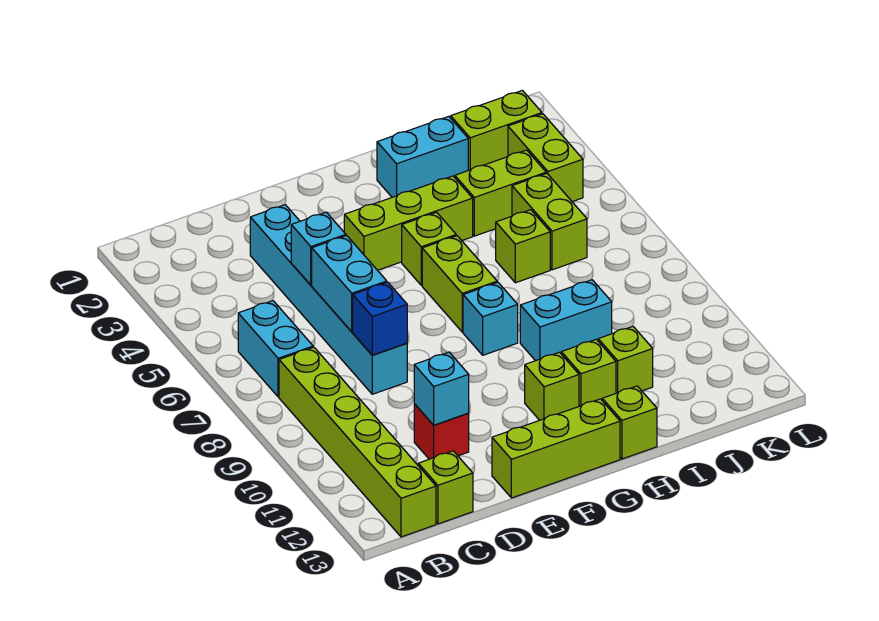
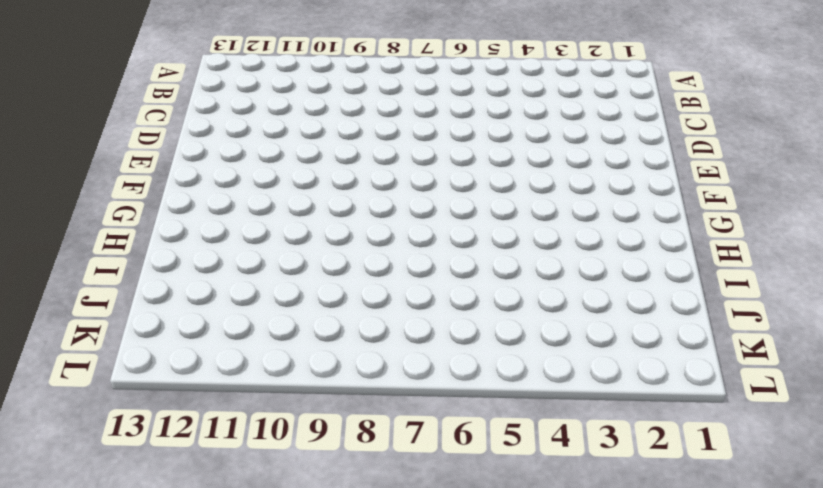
none -> cyan brick B6:B7 level 1
none -> lime brick B8:B13 level 1
none -> lime brick C13 level 1

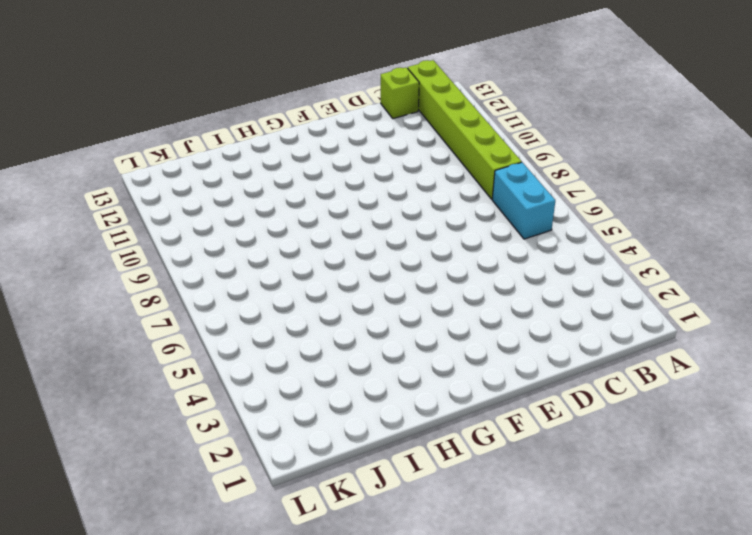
none -> cyan brick D3:D8 level 1
none -> red brick D11 level 1
none -> lime brick E13:G13 level 1

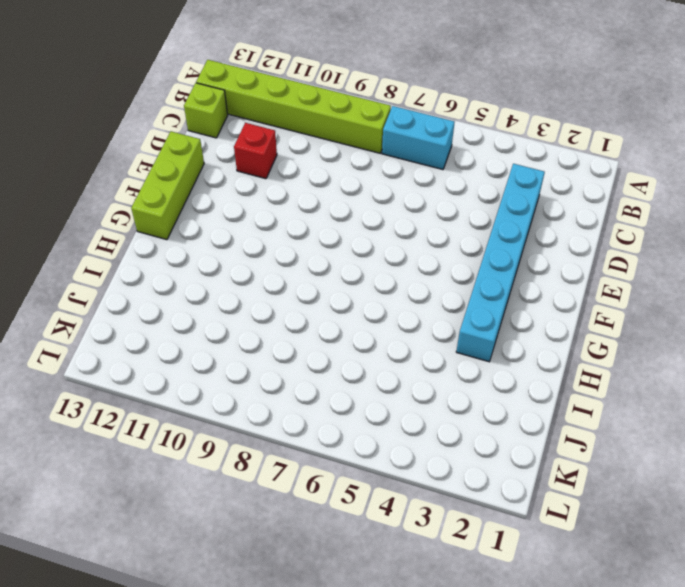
cyan brick C3:H3 level 1 -> cyan brick D3:D8 level 1
none -> lime brick F4:H4 level 1
none -> lime brick G5 level 1
none -> lime brick G6:G7 level 1

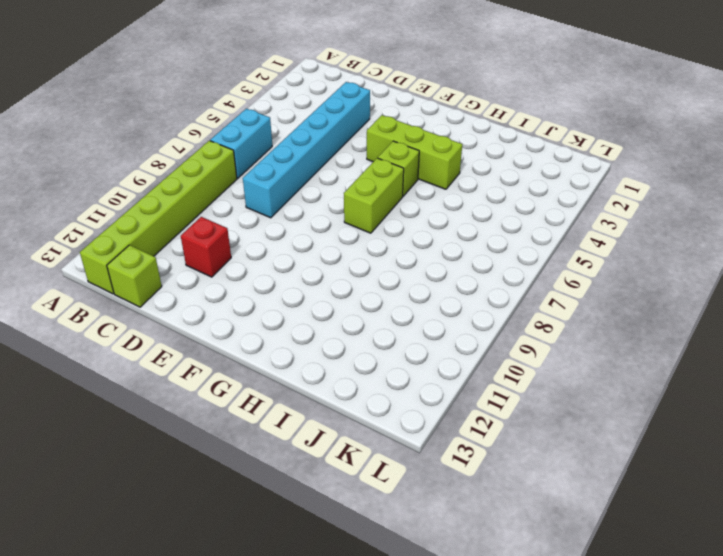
none -> lime brick E13:G13 level 1
none -> cyan brick G8 level 1
none -> lime brick G11 level 1

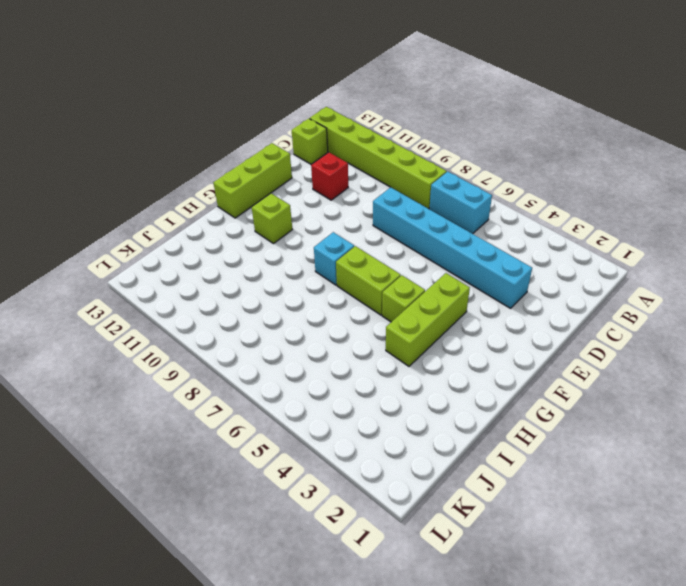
none -> cyan brick H2:I2 level 1
none -> cyan brick H9:I9 level 1
none -> lime brick H11 level 1

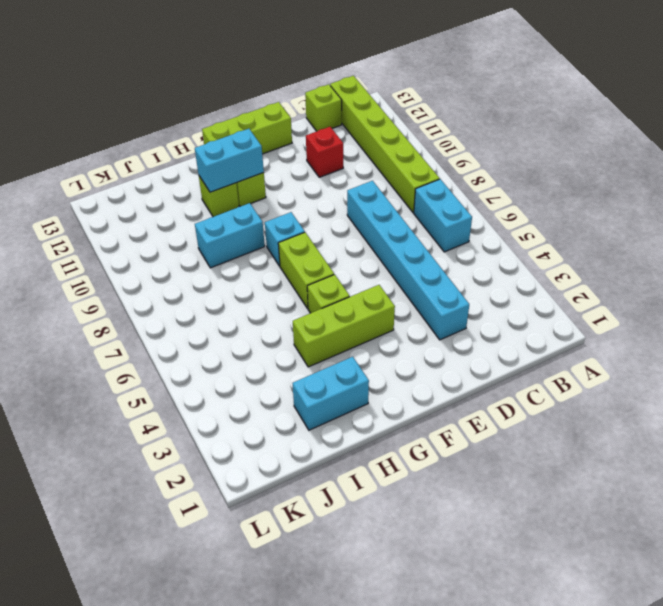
cyan brick G11:H11 level 2 -> cyan brick D6:D7 level 2
none -> lime brick H13 level 1
none -> lime brick I4:J4 level 1
none -> lime brick I6 level 1

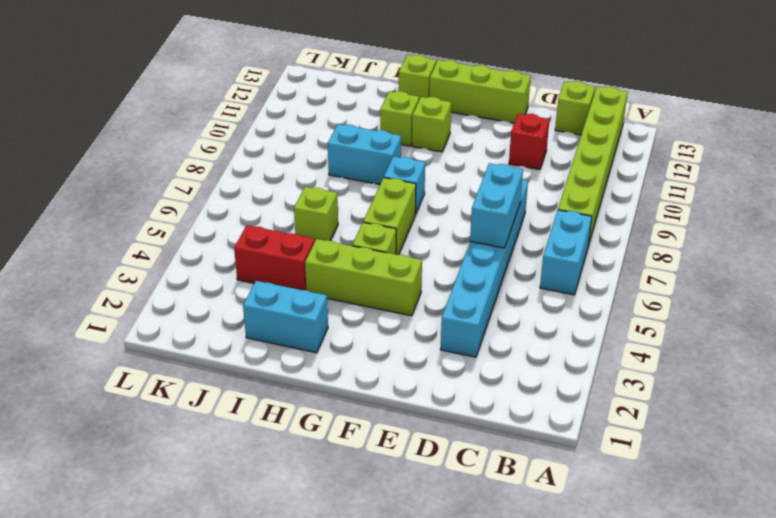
red brick I4:J4 level 1 -> lime brick I4:J4 level 1
none -> lime brick I11 level 1
none -> lime brick J2:K2 level 1
none -> lime brick J5:J6 level 1

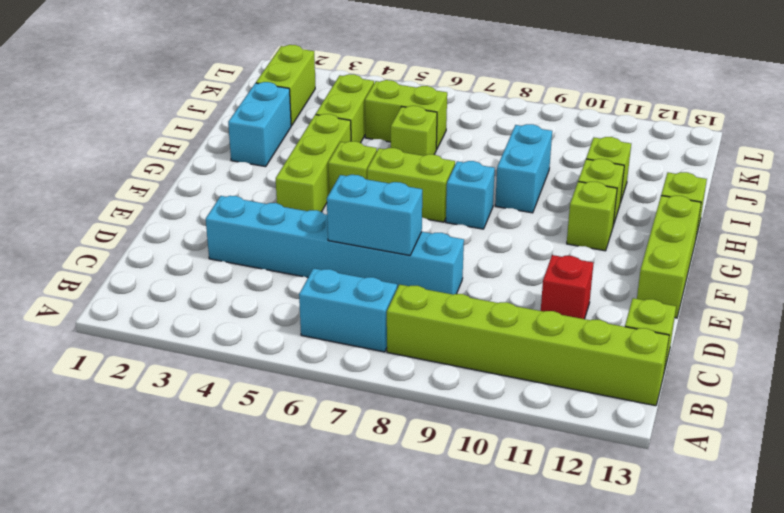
none -> lime brick K3:K4 level 1
none -> cyan brick D5 level 2
none -> blue brick D8 level 2

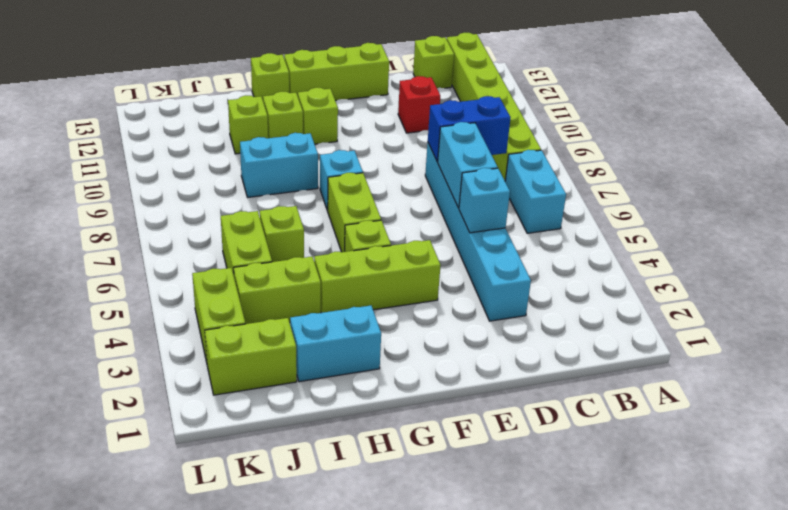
blue brick C8:D8 level 2 -> blue brick D8 level 2
none -> cyan brick D11 level 2

